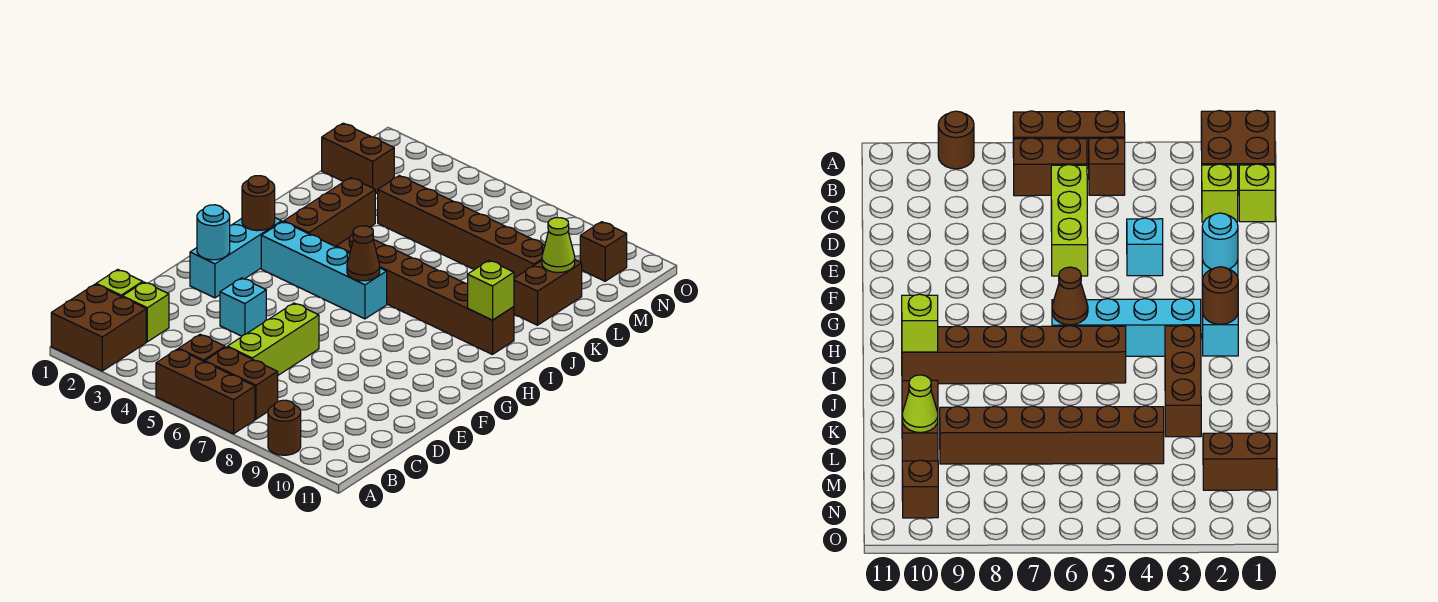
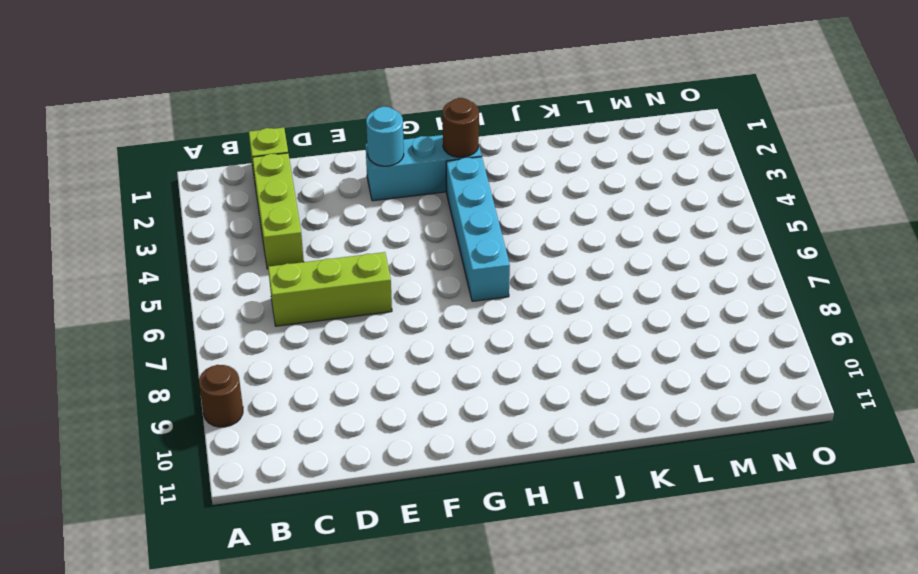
lime brick C2:C4 level 1 -> lime brick C2 level 1
none -> brown brick A1:B2 level 1
none -> brown brick A5:A7 level 1
none -> brown brick B5 level 1

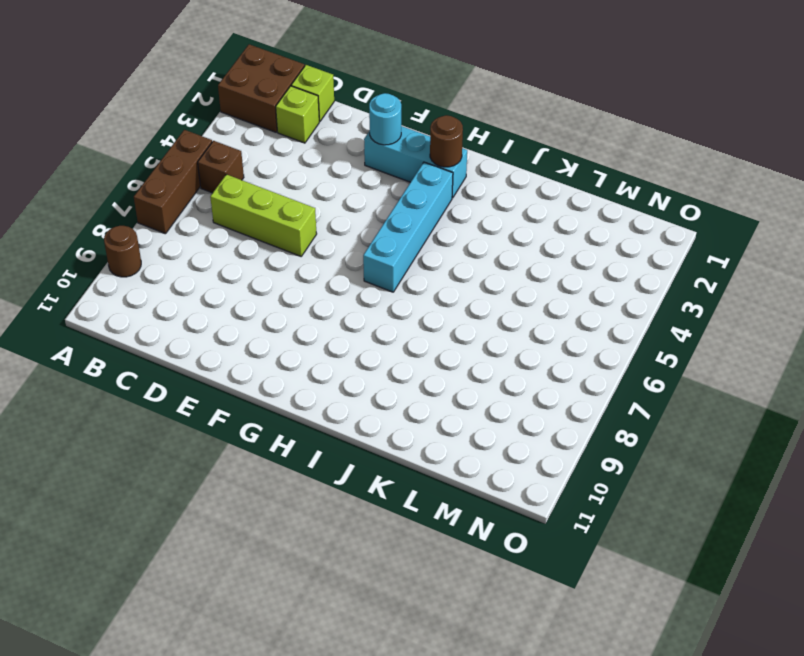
none -> brown brick B6:B7 level 1
none -> cyan brick E4 level 1
none -> brown brick I3:K3 level 1

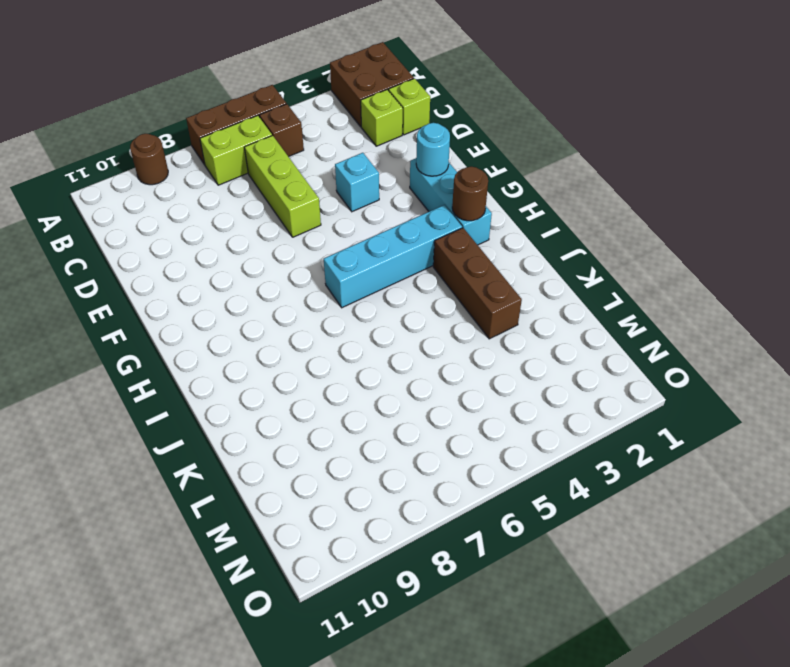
lime brick B6:B7 level 1 -> brown brick B6:B7 level 1
none -> brown brick I5:I10 level 1
none -> brown brick K10:L10 level 1
none -> brown brick L4:L9 level 1

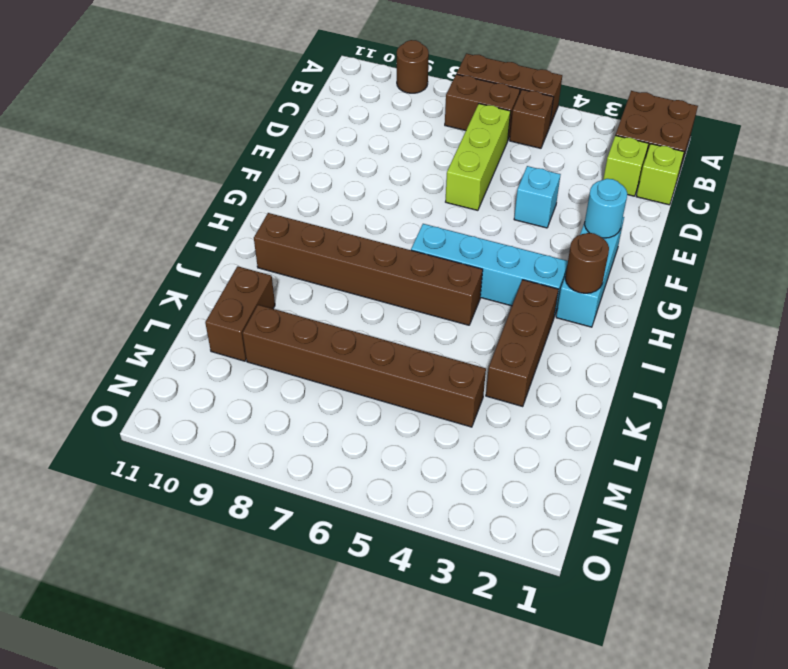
none -> brown brick M1:M2 level 1
none -> brown brick N10 level 1
none -> brown cone H6 level 2

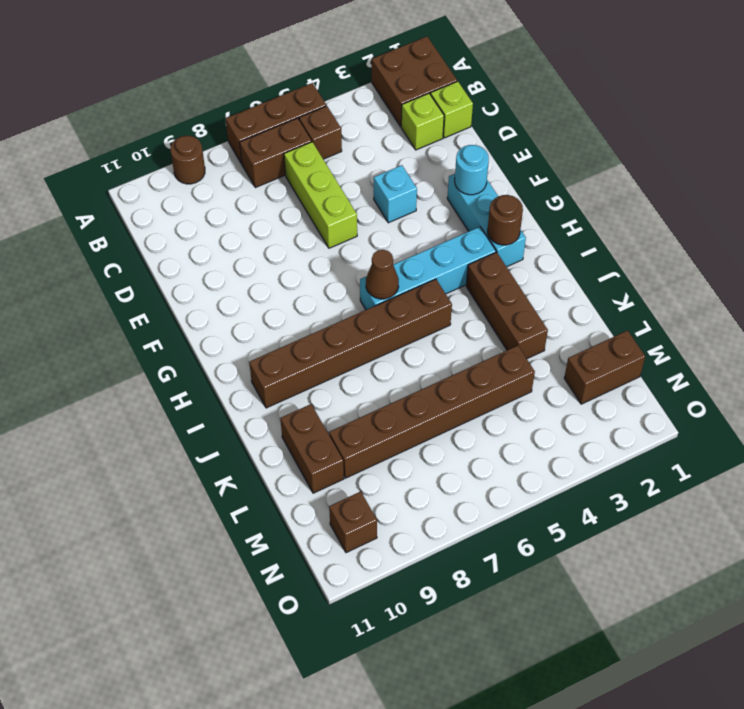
none -> lime brick I10 level 2
none -> lime cone L10 level 2

